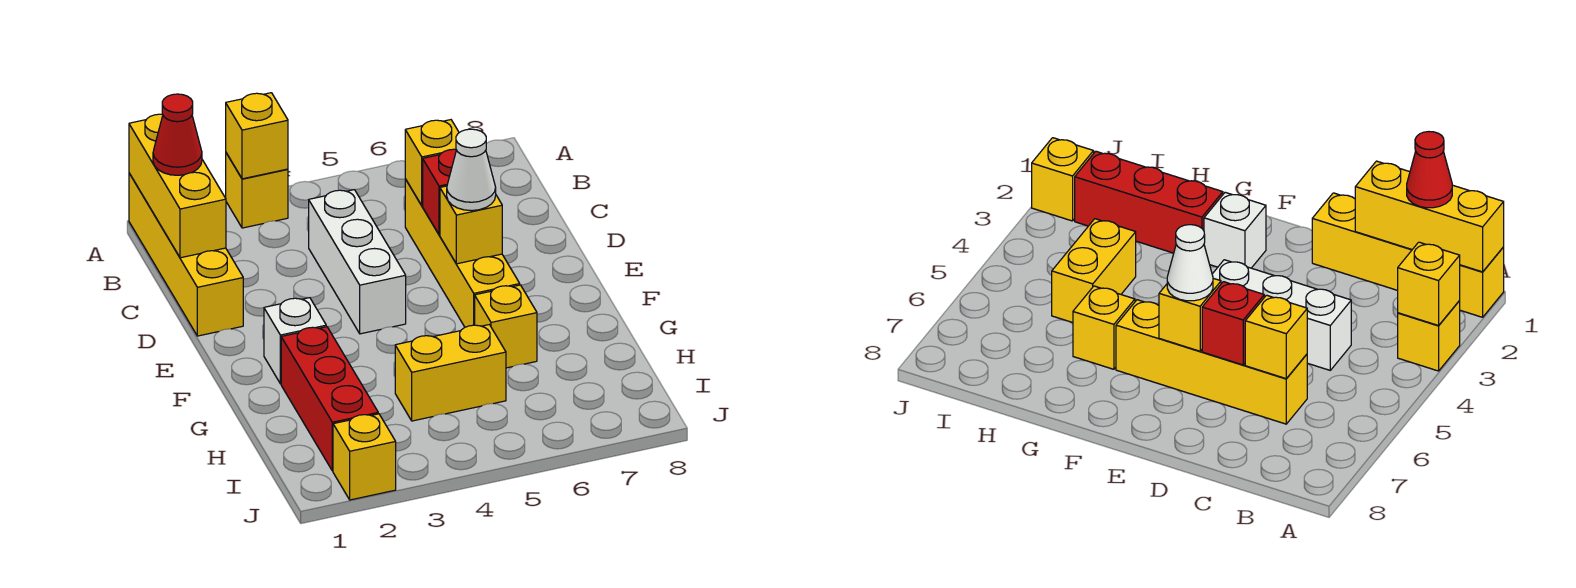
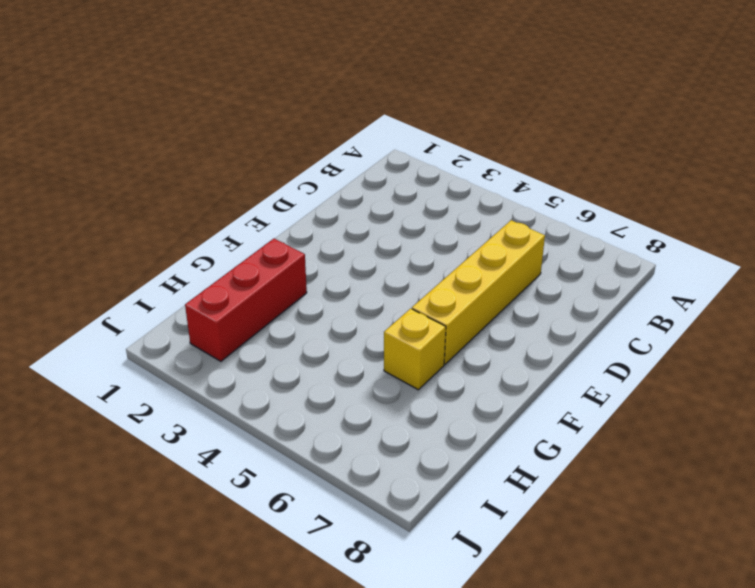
none -> yellow brick A1:D1 level 1
none -> yellow brick A3 level 1
none -> white brick C4:E4 level 1

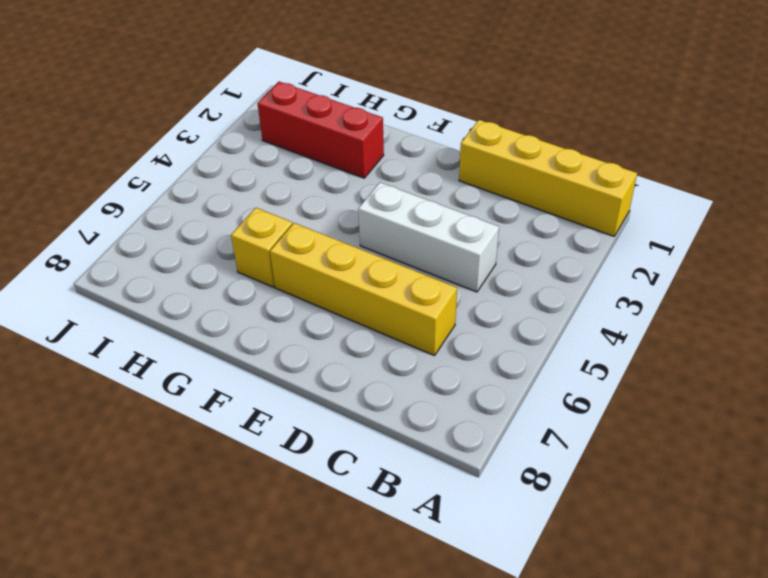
none -> yellow brick A3 level 1
none -> white brick F2 level 1
none -> yellow brick H4:H5 level 1

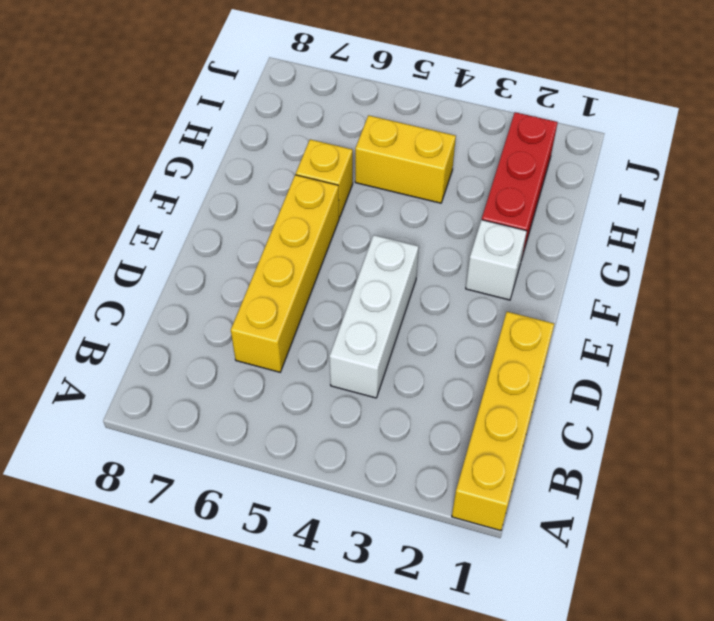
none -> yellow brick A3 level 1
none -> yellow brick J2 level 1
none -> yellow brick A1:C1 level 2

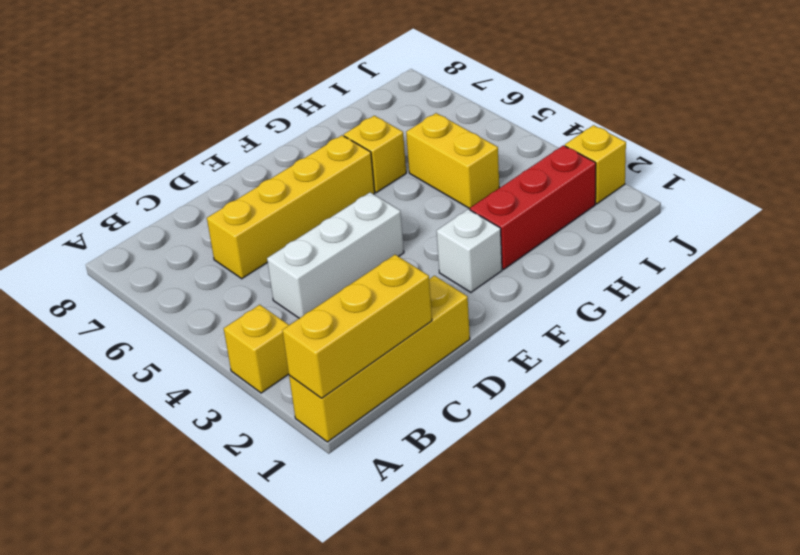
none -> yellow brick A3 level 2
none -> yellow brick C6 level 2
none -> red brick D6 level 2

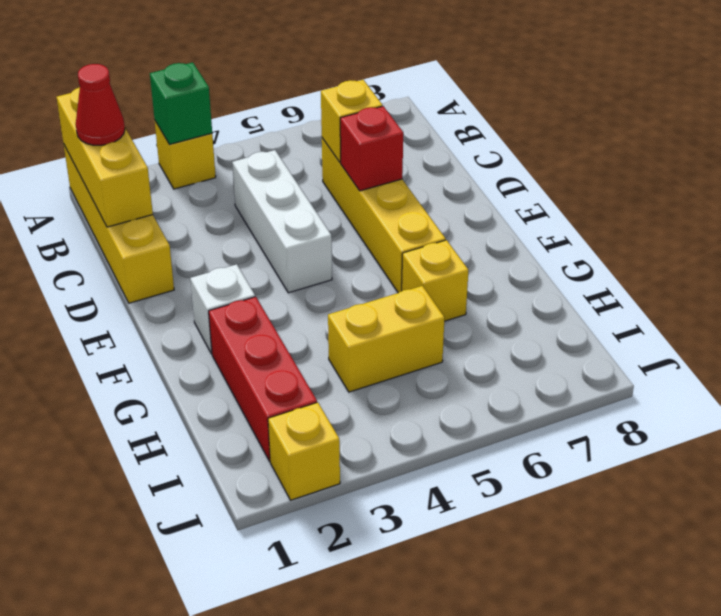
green brick A3 level 2 -> yellow brick A3 level 2
none -> yellow brick E6 level 2
none -> white cone E6 level 3

